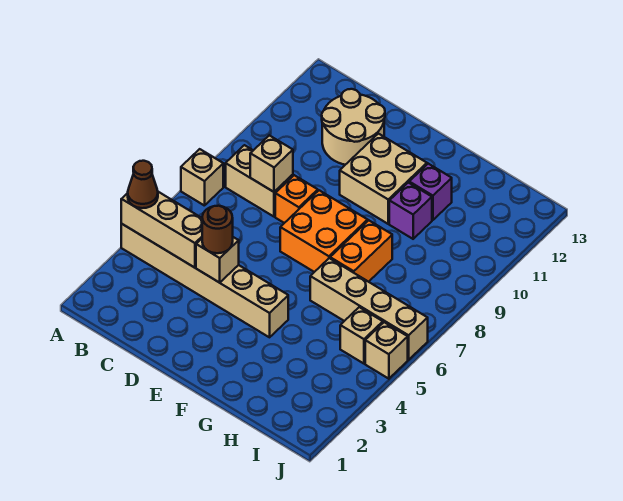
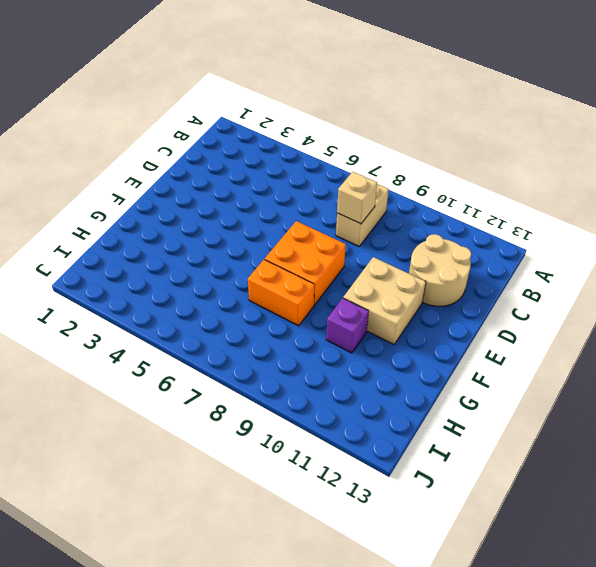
none -> tan brick A4:F4 level 1
none -> tan brick A7 level 1
none -> orange brick D8 level 1

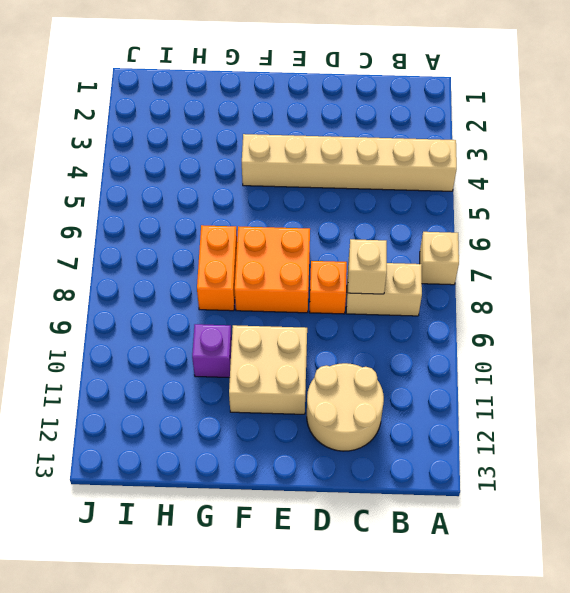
none -> tan brick G6:J6 level 1
none -> purple brick G11 level 1
none -> tan brick I5 level 1

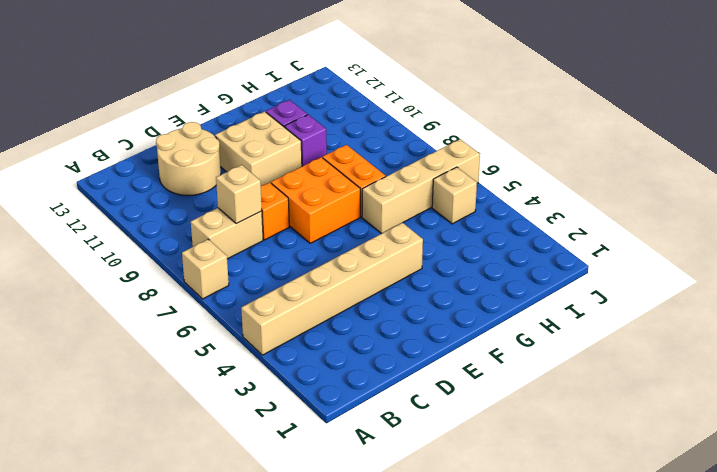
none -> tan brick J5 level 1
none -> tan brick A4:C4 level 2
none -> tan brick D4 level 2

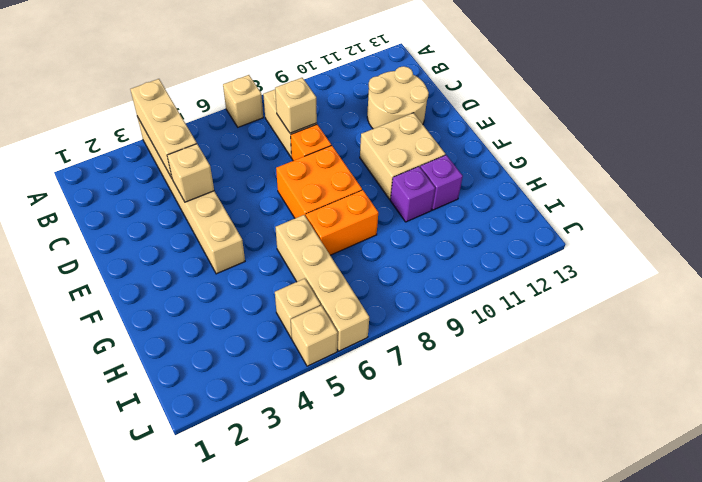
none -> brown cone A4 level 3
none -> brown round brick D4 level 3

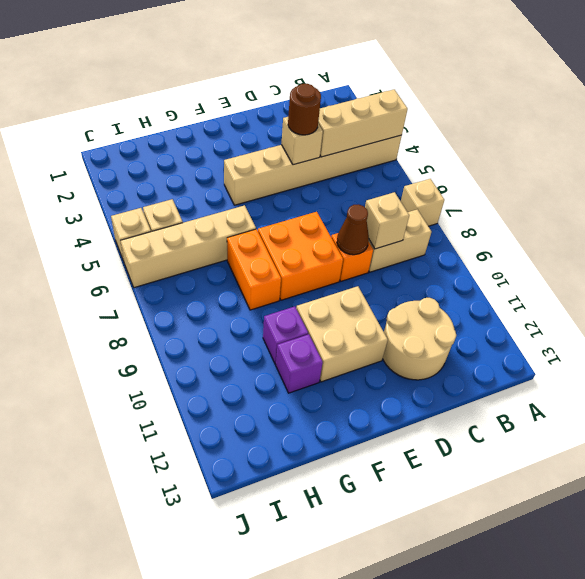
brown cone D8 level 2 -> brown cone A4 level 3

